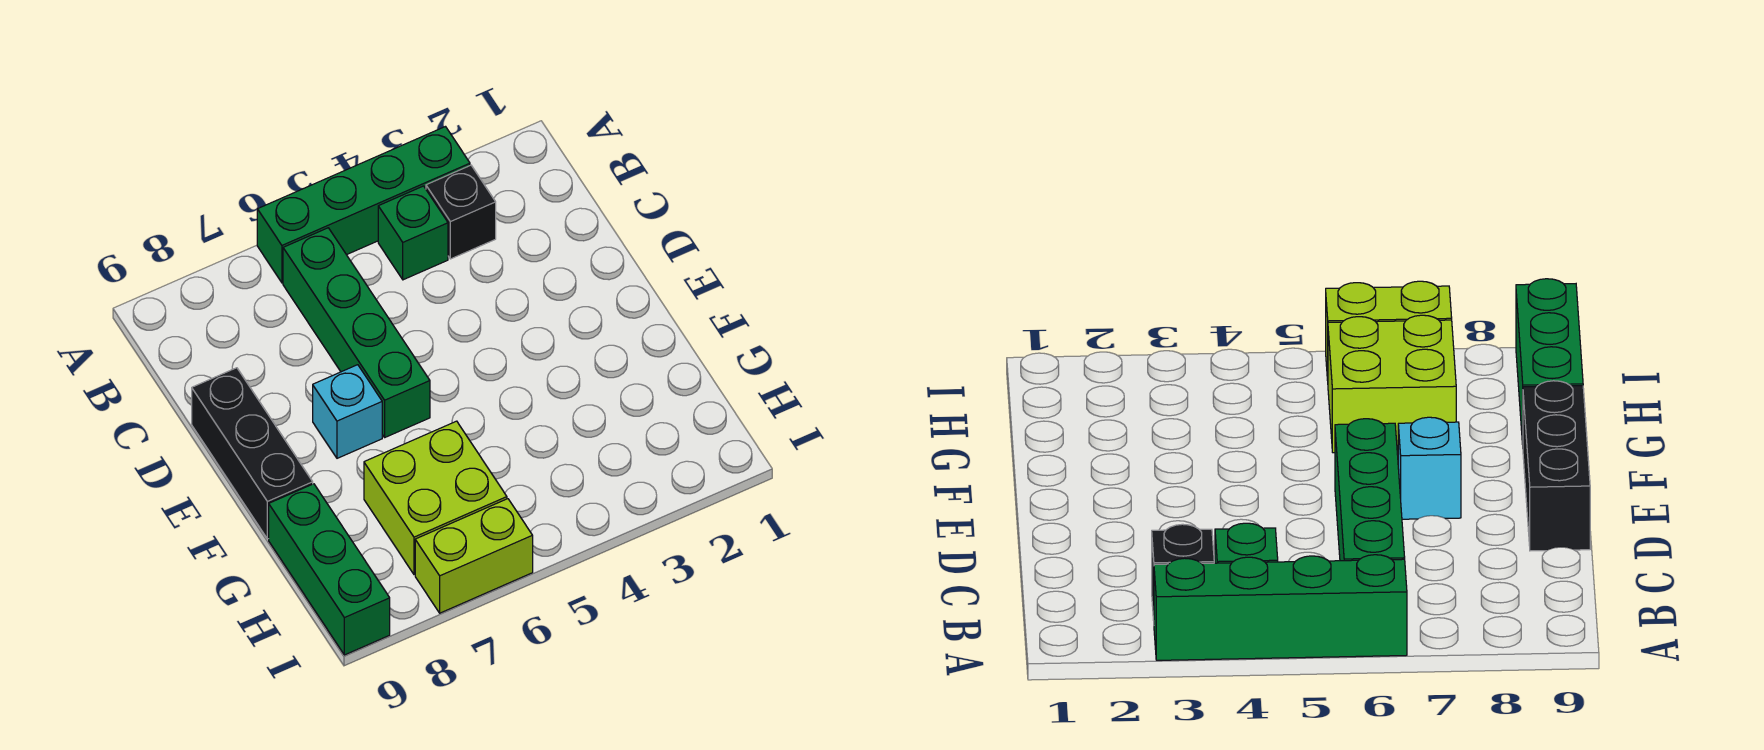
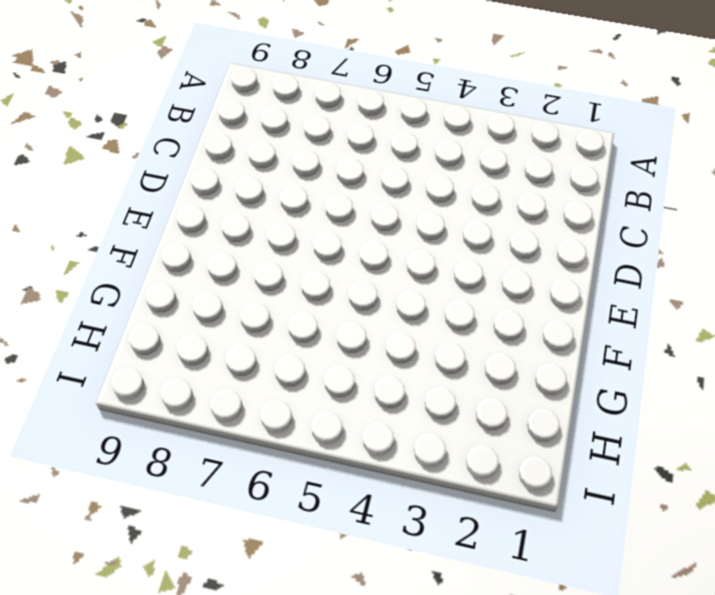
none -> green brick A3:A6 level 1
none -> black brick B3 level 1

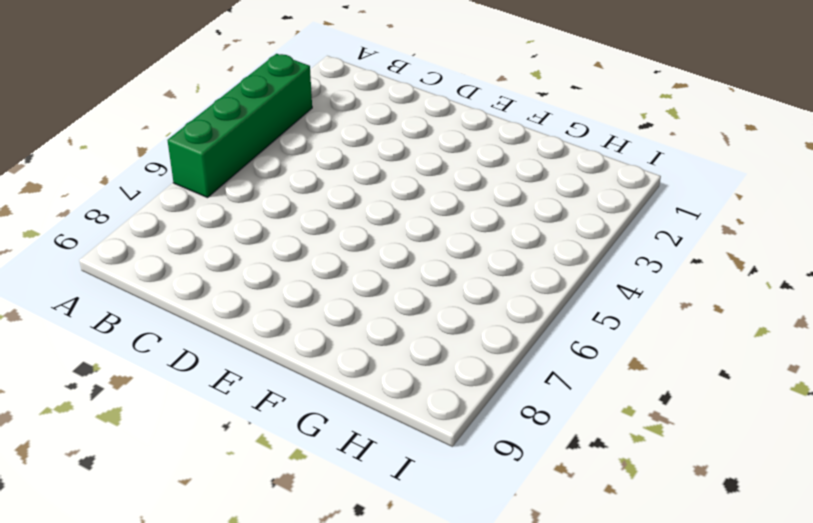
none -> black brick B3 level 1
none -> green brick B4 level 1

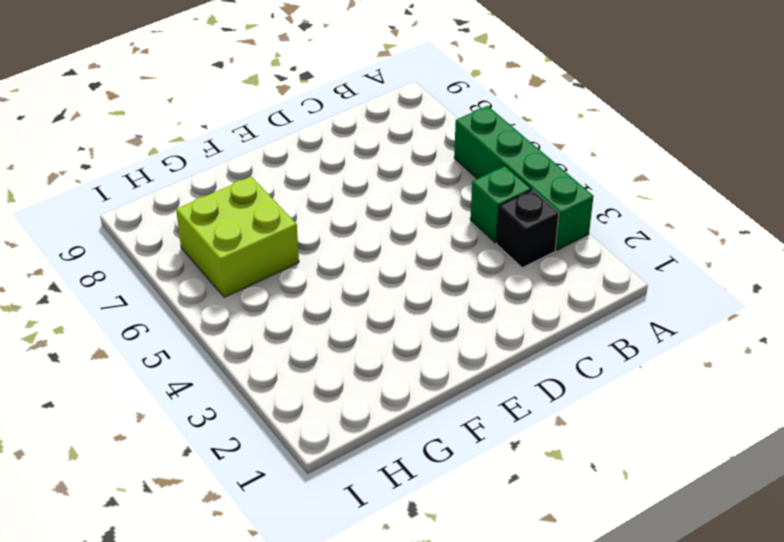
none -> green brick B6:E6 level 1
none -> black brick D9:F9 level 1

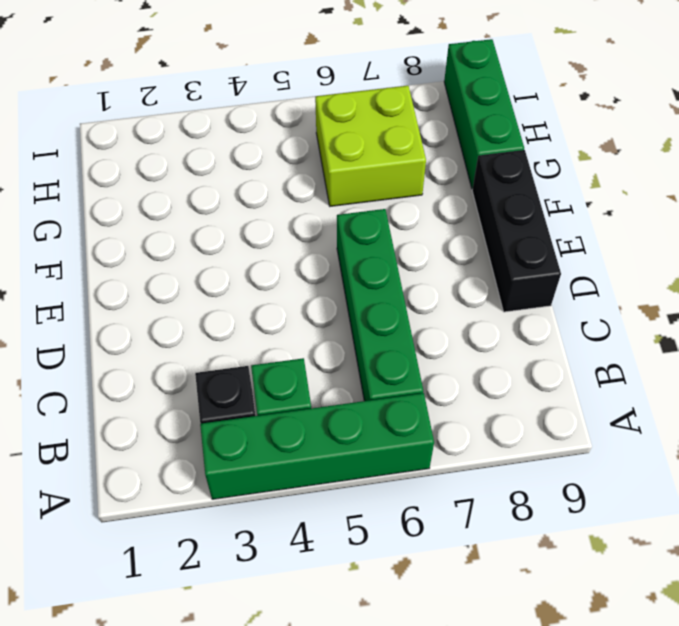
none -> cyan brick E7 level 1
none -> lime brick I6:I7 level 1

